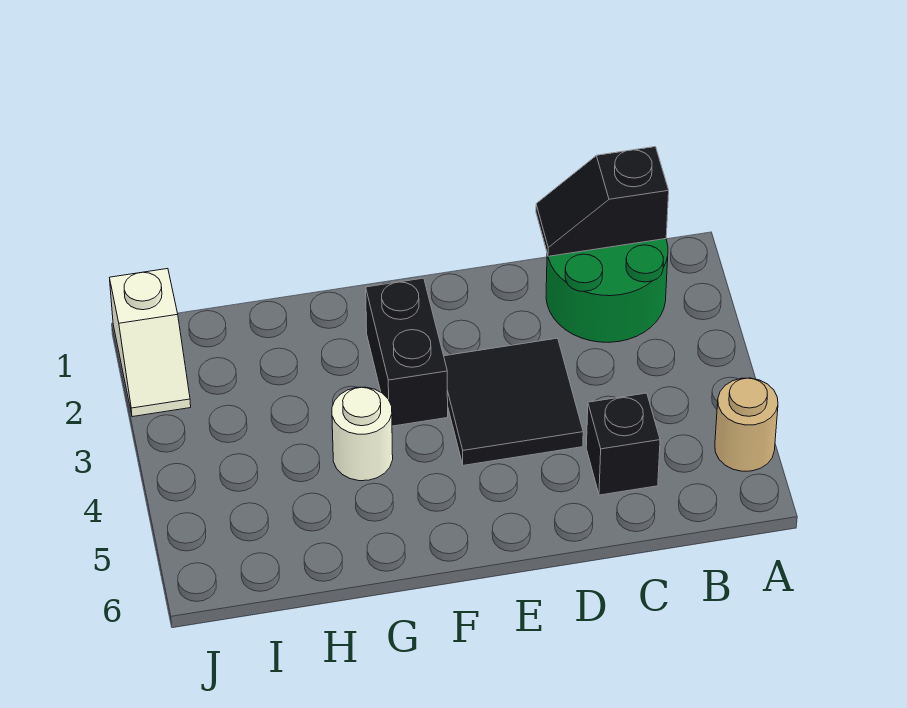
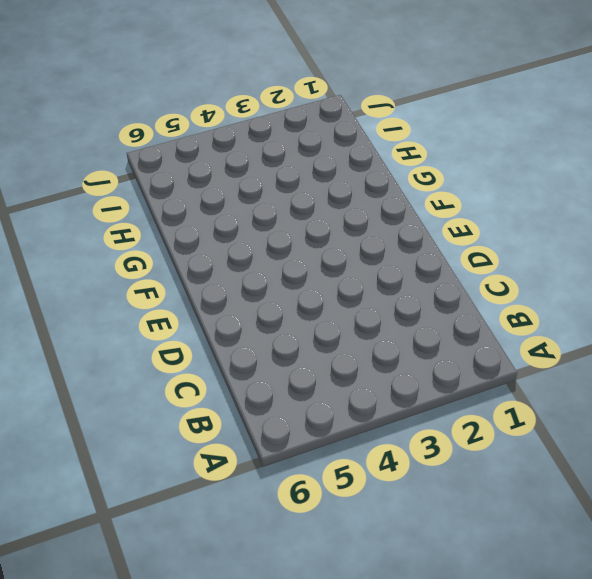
none -> tan round brick A5 level 1
none -> green round brick B1:C2 level 1

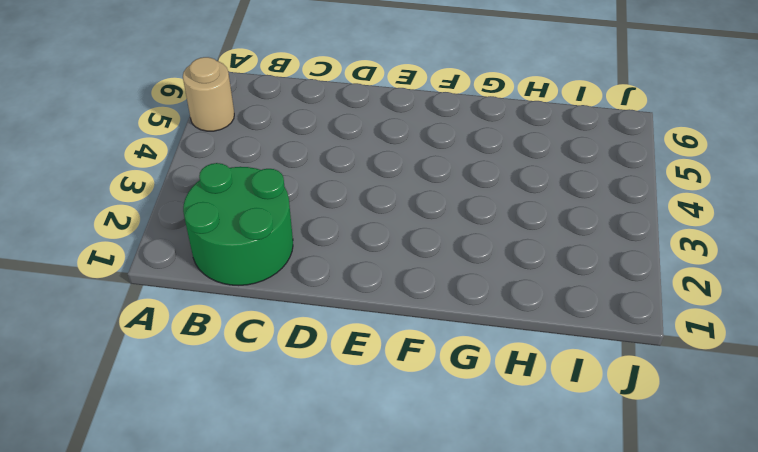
none -> black brick C5 level 1
none -> black tile D3:E4 level 1

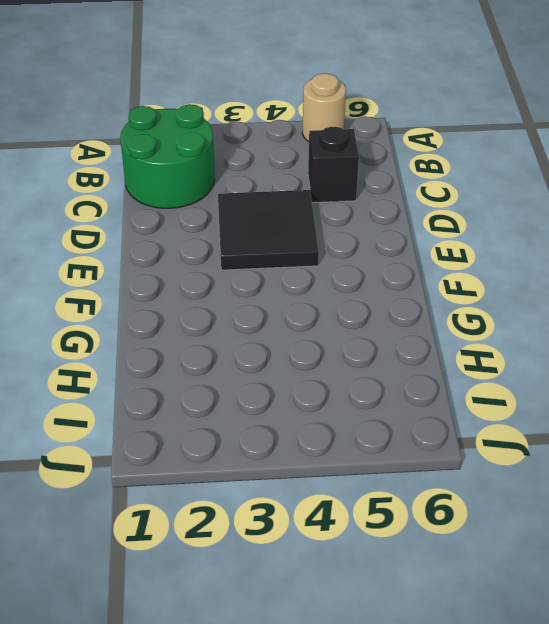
none -> black brick F2:F3 level 1
none -> white round brick G4 level 1

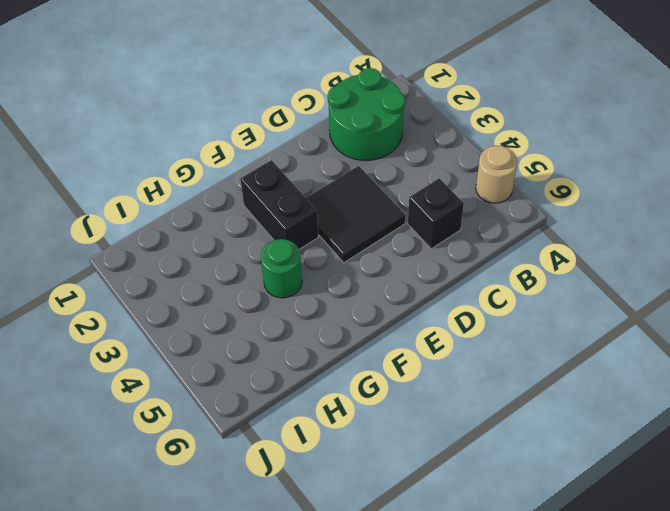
green round brick G4 level 1 -> white round brick G4 level 1
none -> white slope J1:J2 level 1 top 1
none -> black slope B1:C1 level 2 top B

